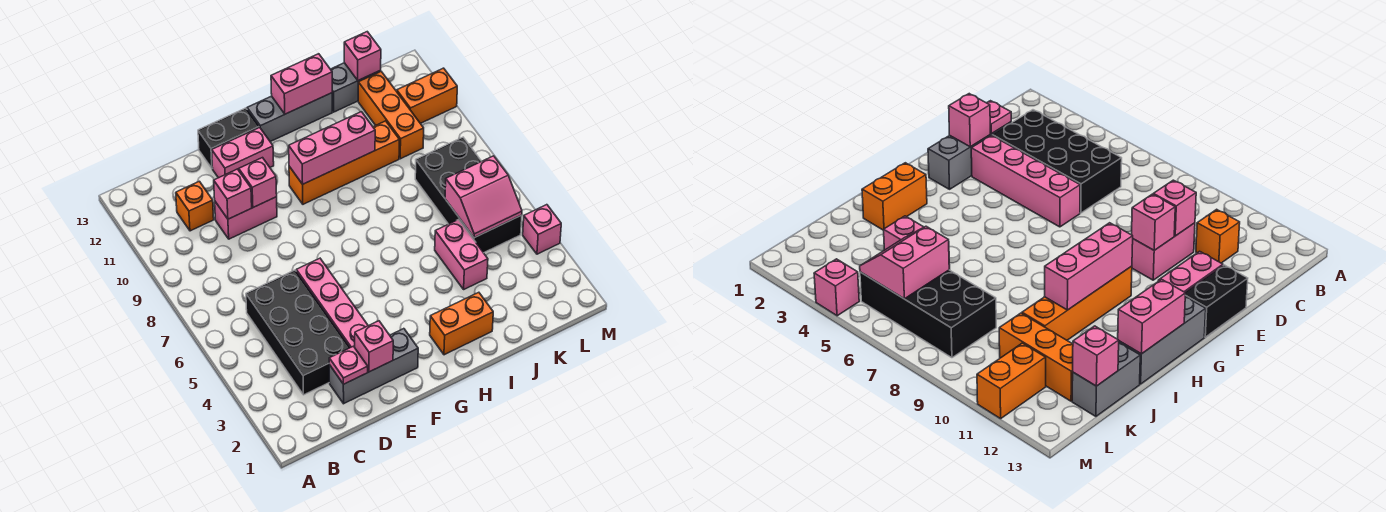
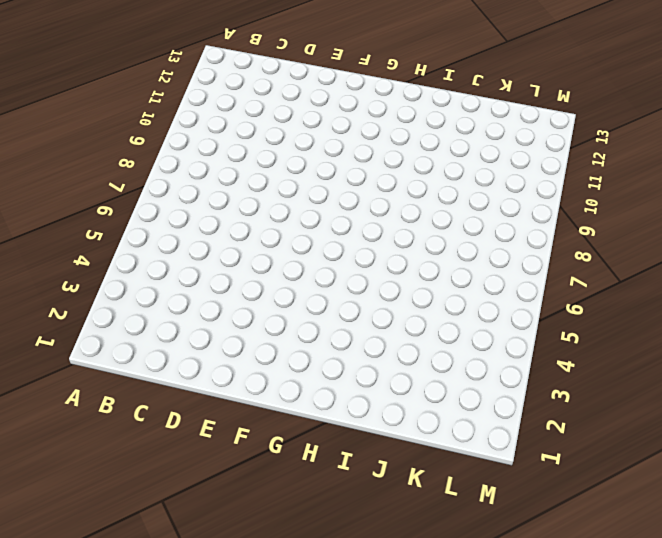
none -> black brick C3:D6 level 1
none -> orange brick C11 level 1
none -> grey brick D2:F2 level 1

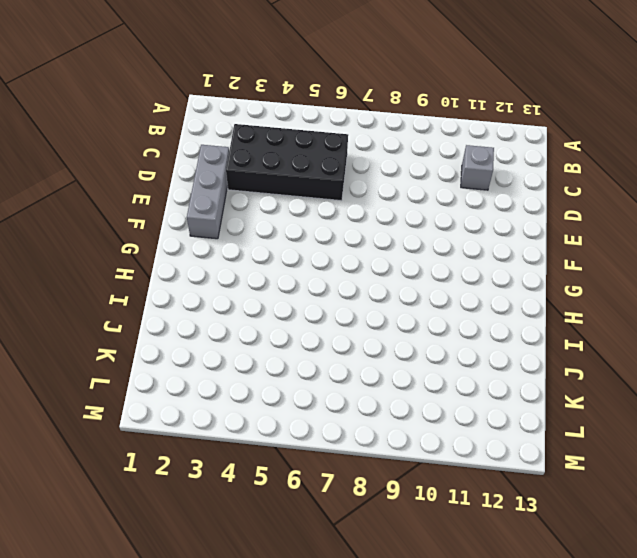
grey brick C11 level 1 -> orange brick C11 level 1
none -> pink brick D10:E10 level 1
none -> pink brick E3:E6 level 1
none -> pink brick E12:F12 level 1

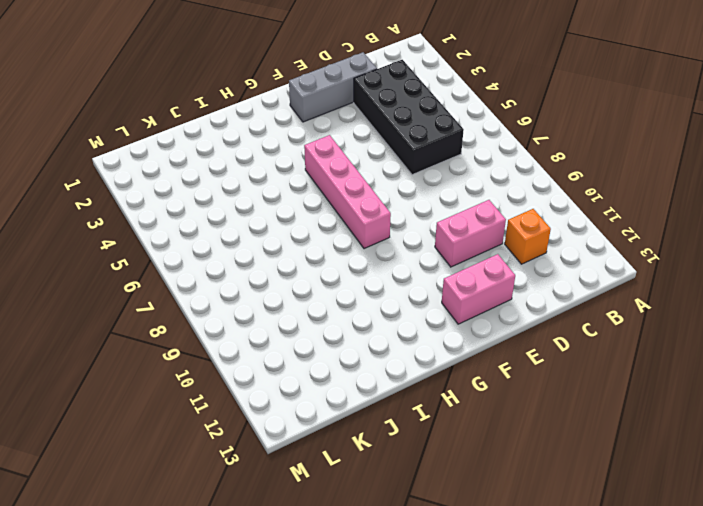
pink brick G5:G8 level 1 -> pink brick E3:E6 level 1
none -> black brick E13:F13 level 1
none -> orange brick G10:J10 level 1
none -> grey brick G13:I13 level 1

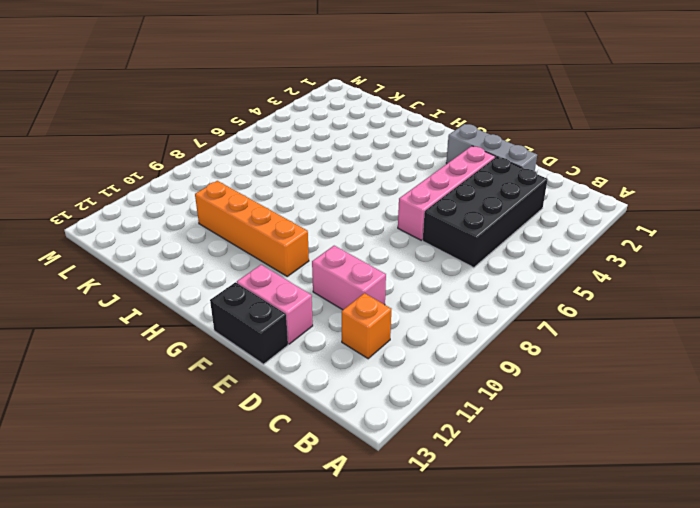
none -> grey brick G13:I13 level 1
none -> orange brick H2:I2 level 1
none -> pink brick J4:J5 level 1

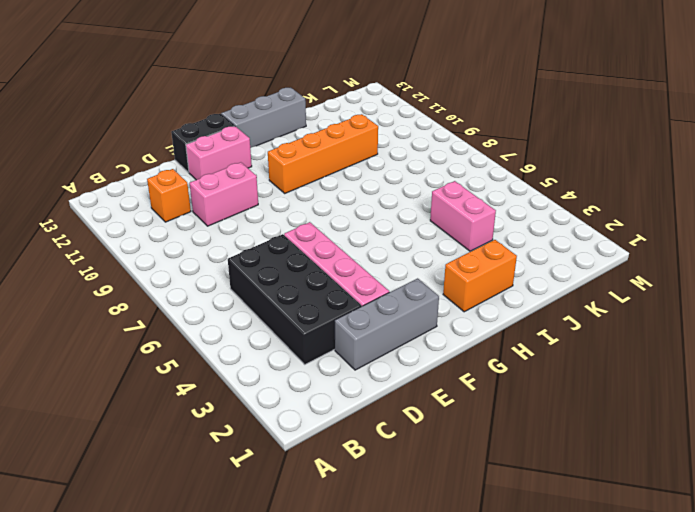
none -> grey brick J13:K13 level 1
none -> black brick K5:L8 level 1
none -> orange brick K10:K12 level 1

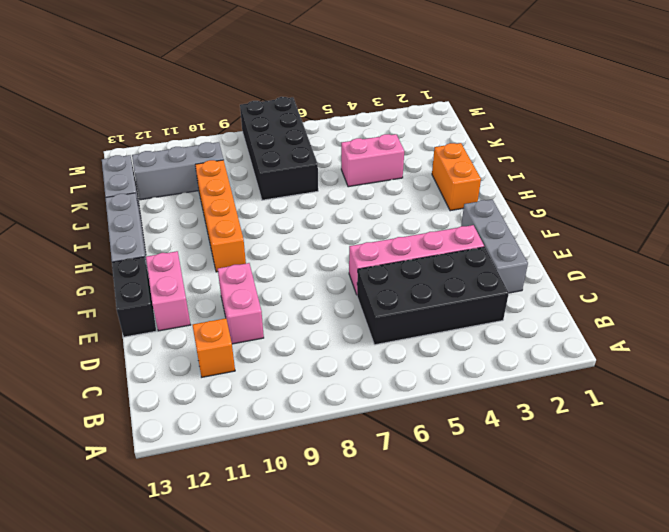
black brick J7:M8 level 1 -> black brick K5:L8 level 1
grey brick K10:K12 level 1 -> orange brick K10:K12 level 1
none -> orange brick L11:M11 level 1
none -> pink brick M4 level 1
none -> pink plate D2 level 2

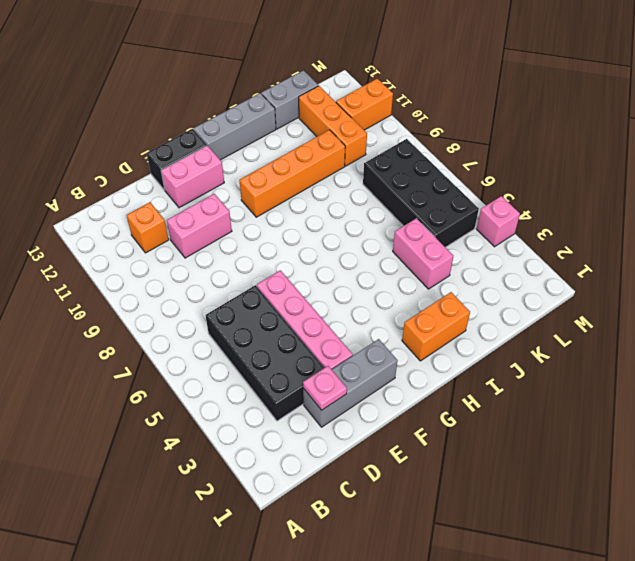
none -> pink brick D10 level 2
none -> pink brick E2 level 2
none -> pink brick E10 level 2

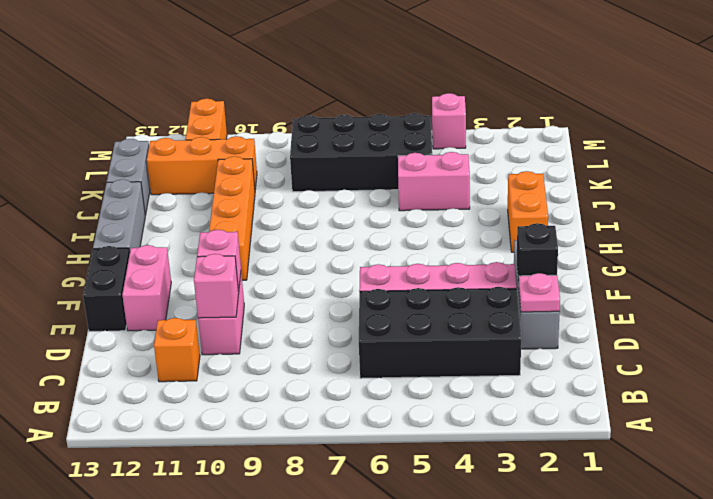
black brick E2 level 2 -> pink brick E2 level 2
none -> pink brick G10:I10 level 2
none -> pink brick H13:I13 level 2
none -> pink slope K5:L6 level 2 top 6

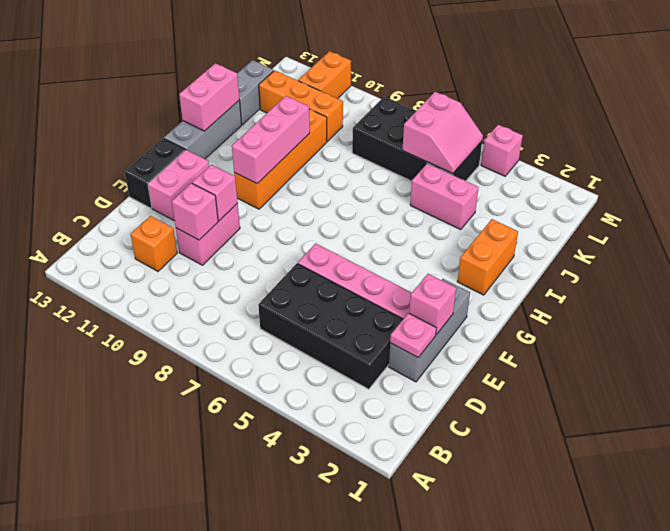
none -> pink brick K13 level 2

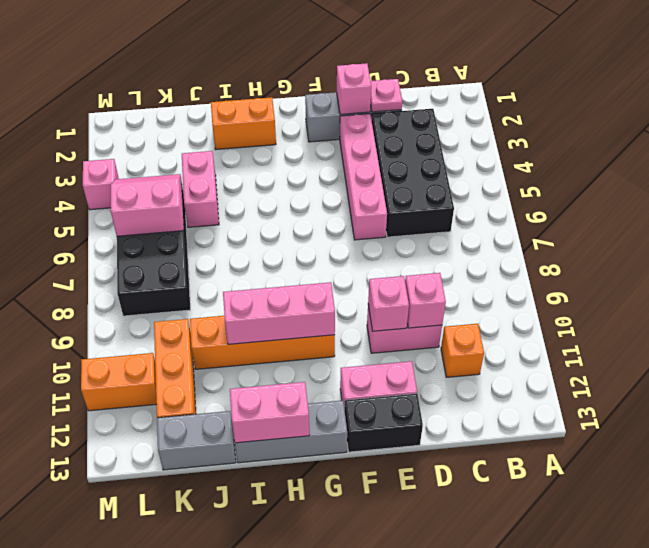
none -> pink brick K13 level 2

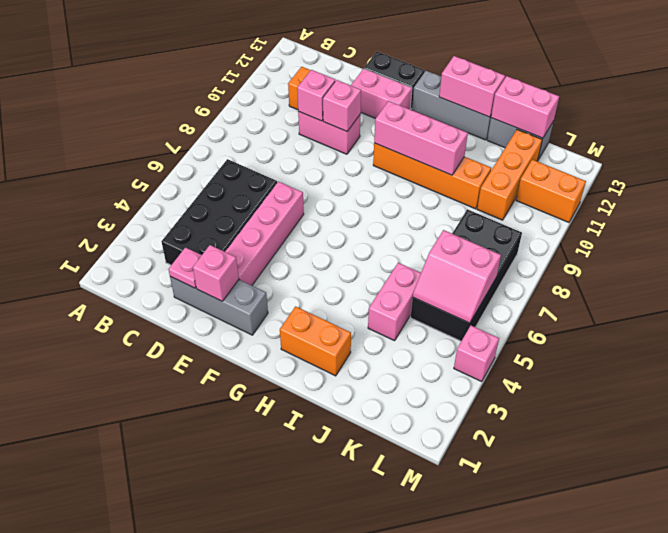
pink brick J13:K13 level 2 -> pink brick K13 level 2

